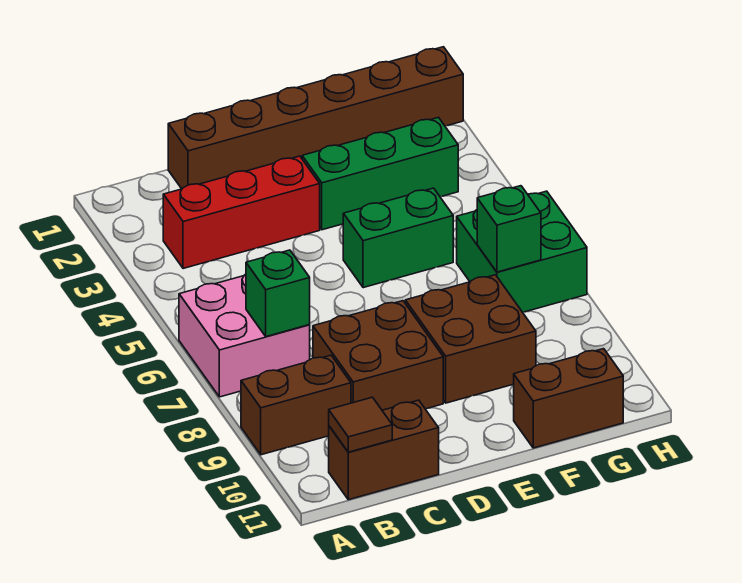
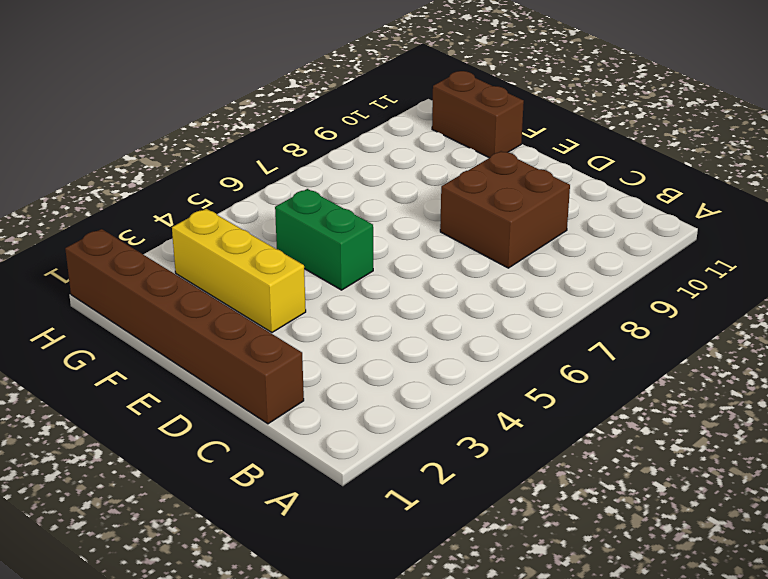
yellow brick E3:G3 level 1 -> green brick E3:G3 level 1
none -> pink brick A6:B7 level 1
none -> brown brick A9:B9 level 1
none -> red brick B3:D3 level 1

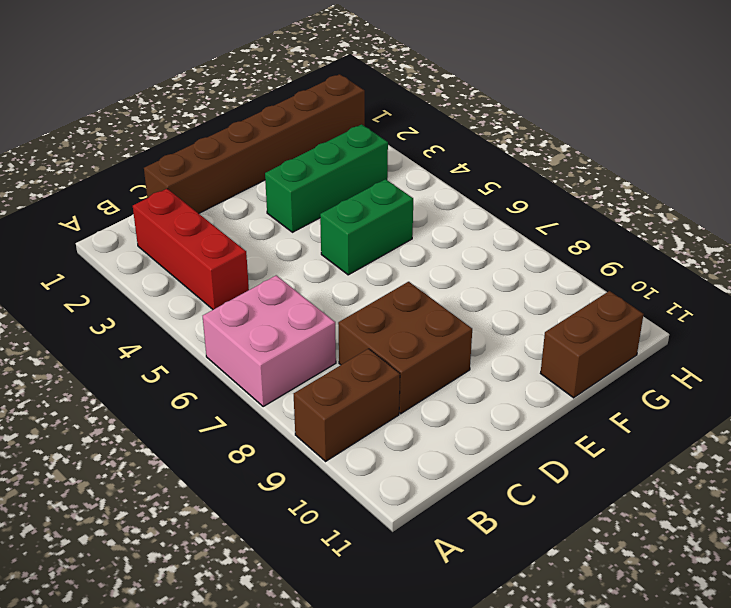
red brick B2:B4 level 1 -> red brick B3:D3 level 1
none -> brown brick B11:C11 level 1
none -> brown brick E8:F9 level 1
none -> green brick G6:H7 level 1

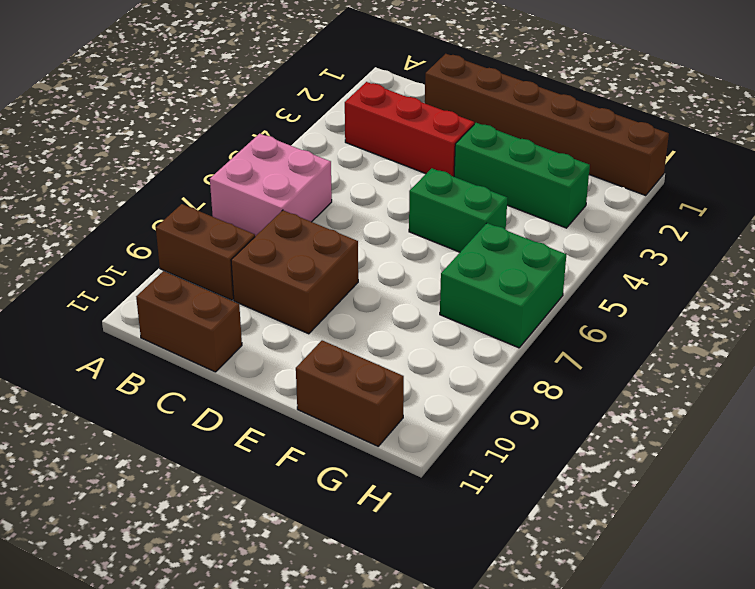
none -> brown brick E8:F9 level 1
none -> green brick B7 level 2
none -> brown tile B11 level 2

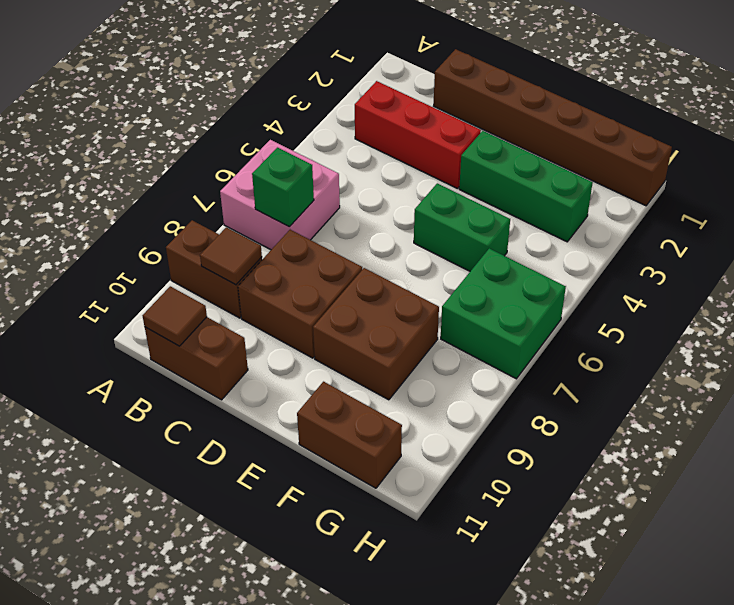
brown tile B9 level 2 -> none
none -> green brick G7 level 2

